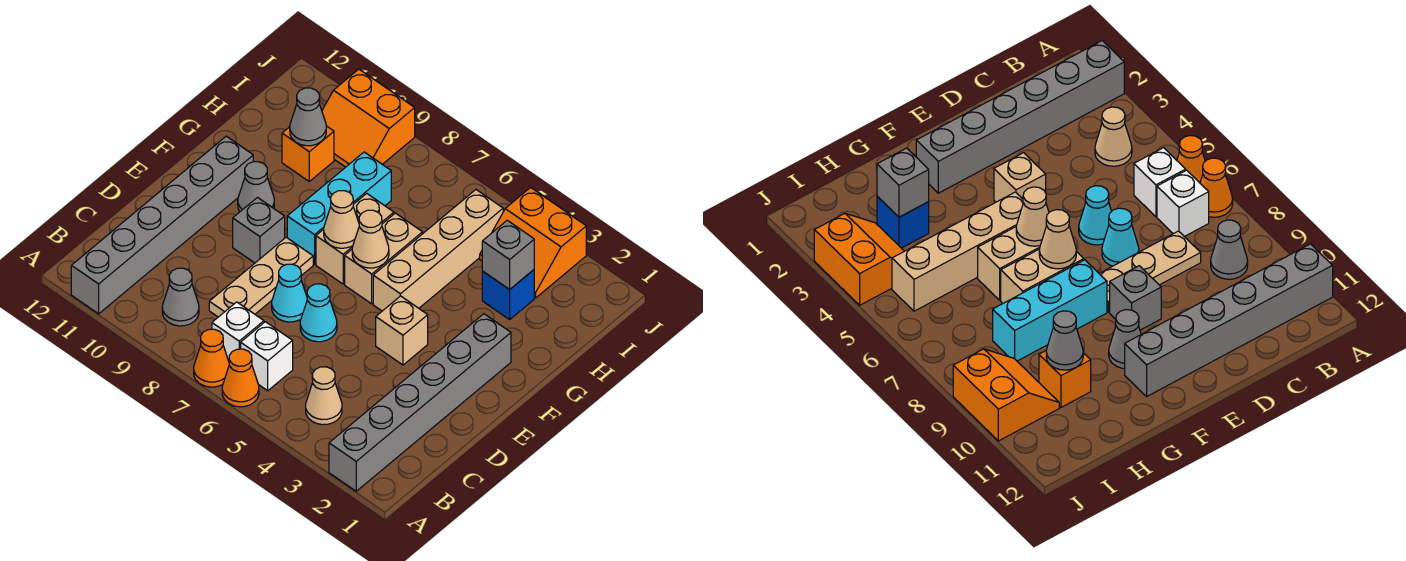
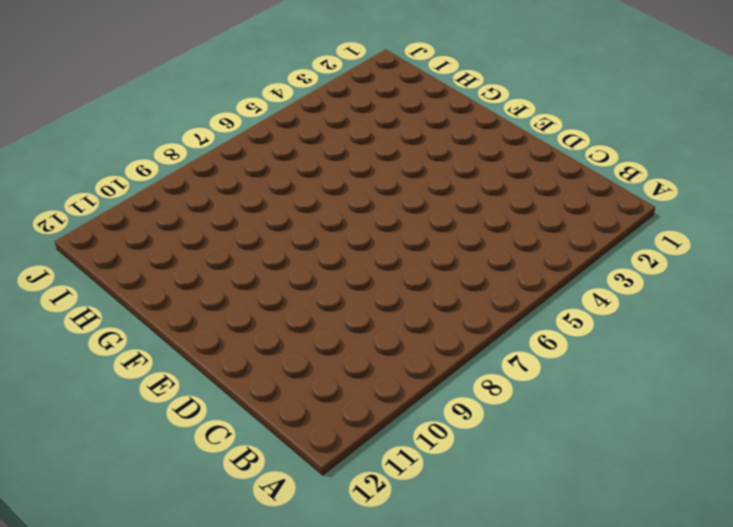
none -> grey brick A2:F2 level 1
none -> orange cone A6 level 1
none -> orange cone A7 level 1

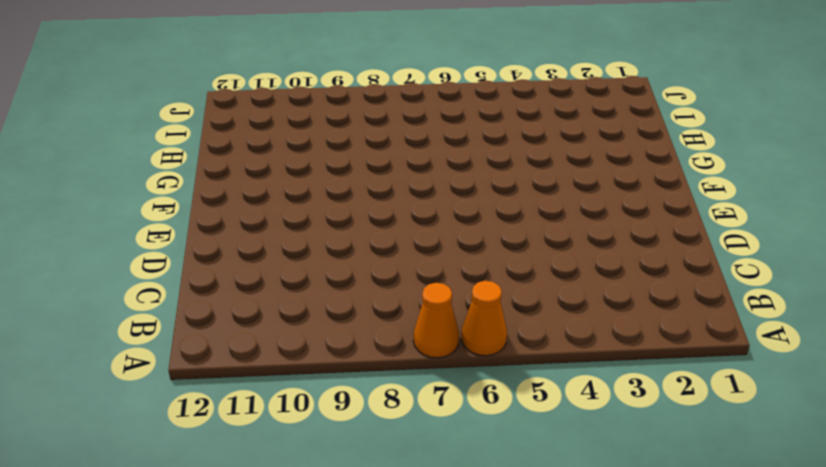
none -> grey brick A2:F2 level 1
none -> grey brick A11:F11 level 1
none -> tan cone B4 level 1

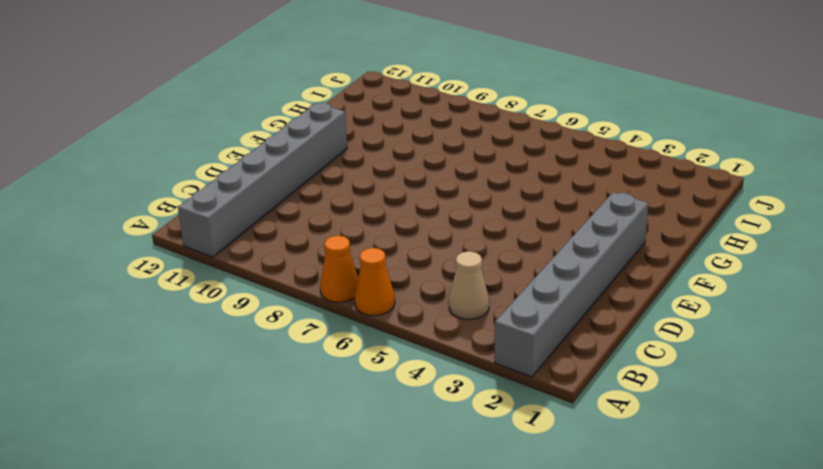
none -> white brick B6 level 1
none -> white brick B7 level 1
none -> grey cone B9 level 1

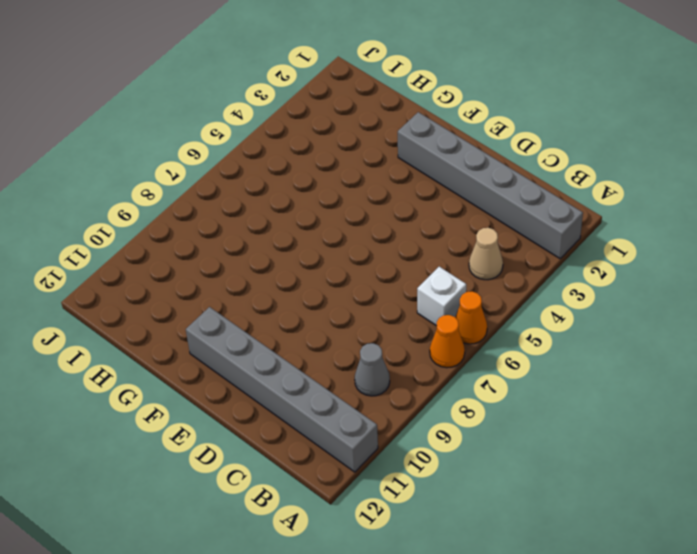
none -> white brick B7 level 1
none -> tan plate C8:E8 level 1
none -> cyan cone D6 level 1

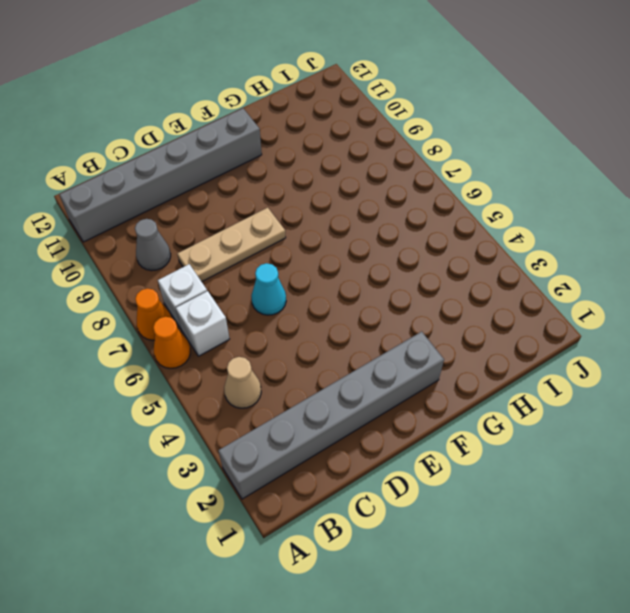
none -> cyan cone D7 level 1
none -> tan brick E4 level 1
none -> grey brick E9 level 1

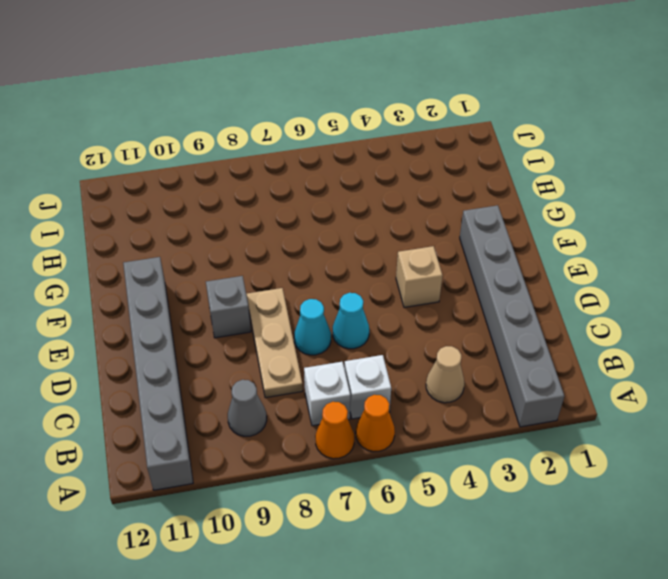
none -> tan brick F5:I5 level 1
none -> tan brick F6:G6 level 1
none -> tan brick F7:G7 level 1

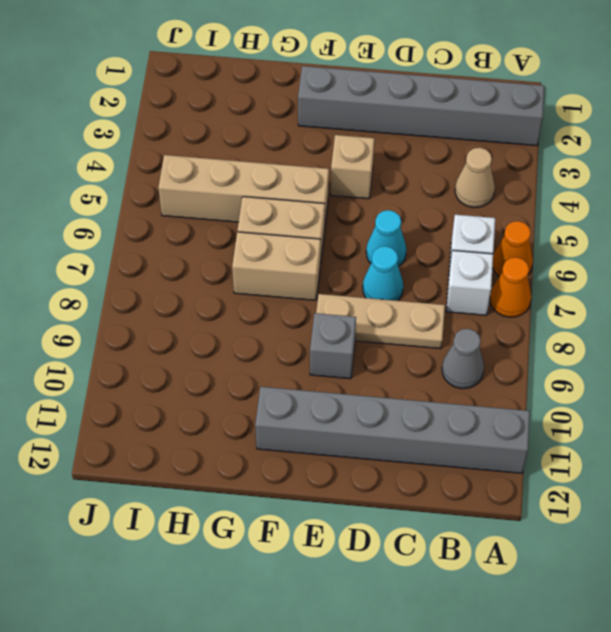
none -> cyan brick F8:H8 level 1
none -> grey cone F10 level 1
none -> blue brick H3 level 1

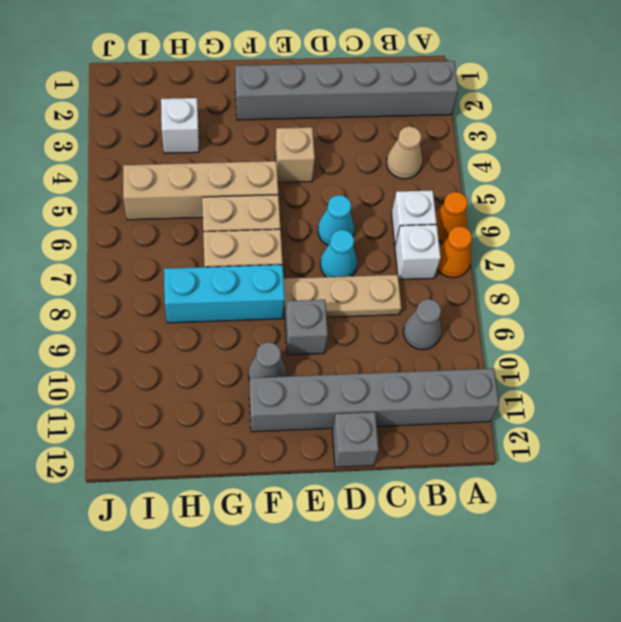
grey brick D12 level 1 -> grey brick H3 level 2
white brick H3 level 1 -> blue brick H3 level 1
none -> orange brick H10 level 1
none -> orange slope I3:J4 level 1 top J
none -> orange slope I9:J10 level 1 top J

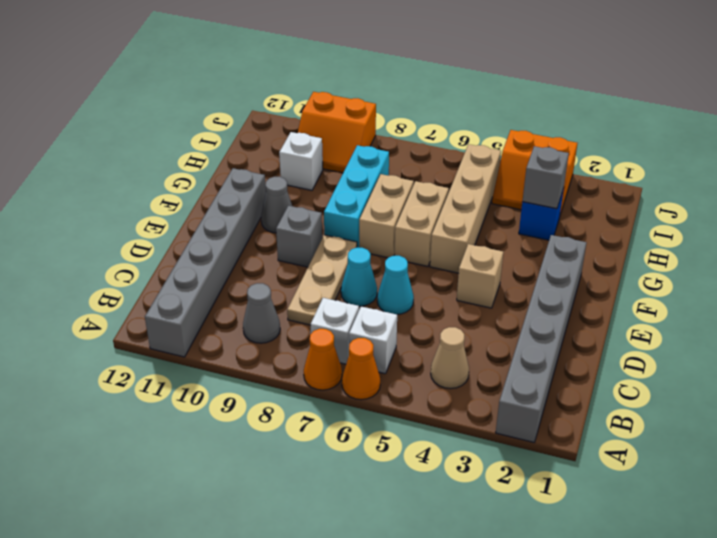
white brick H10 level 1 -> orange brick H10 level 1
none -> tan cone F6 level 2
none -> tan cone F7 level 2
none -> grey cone H10 level 2

